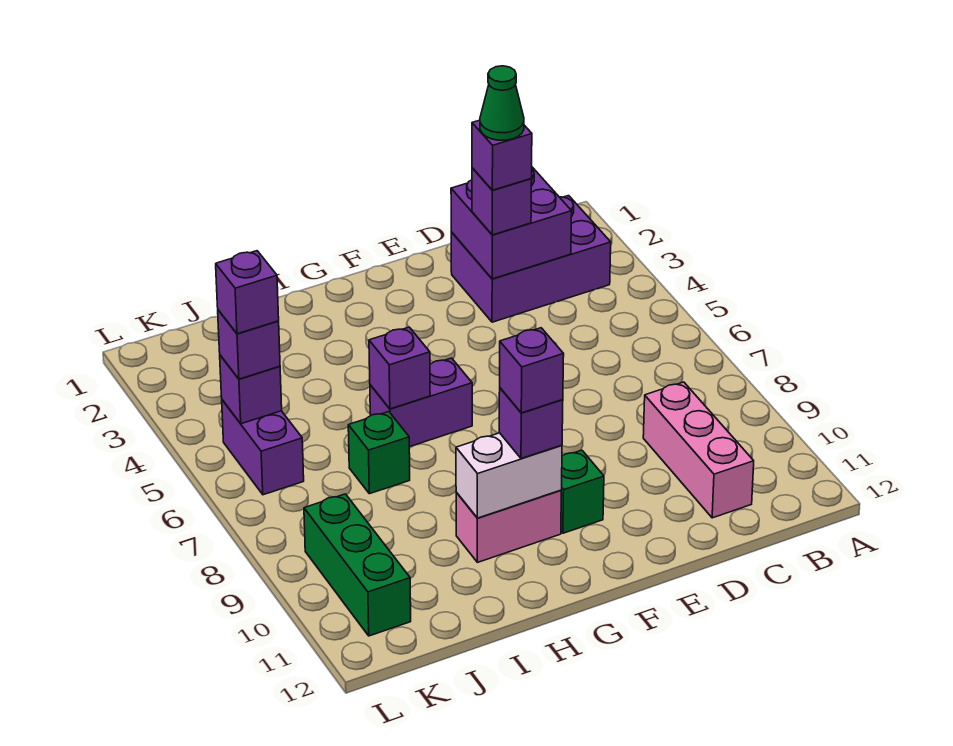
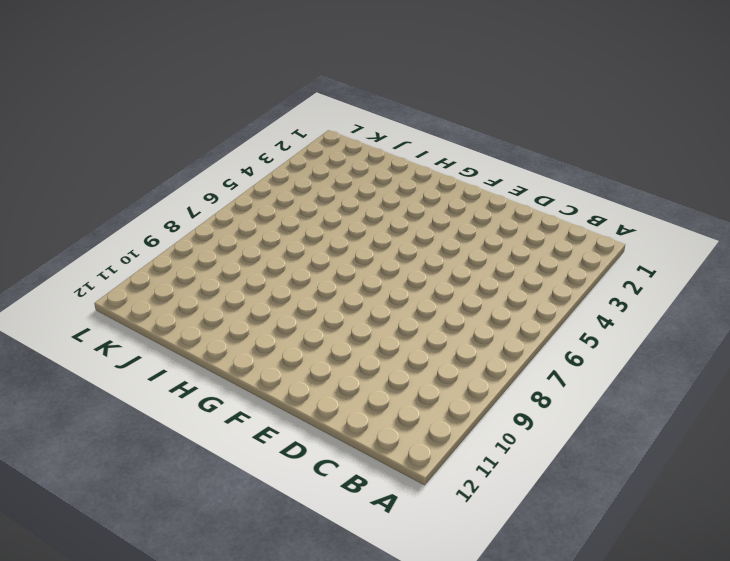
none -> purple brick B2:D3 level 1
none -> pink brick C9:C11 level 1
none -> green brick F10 level 1

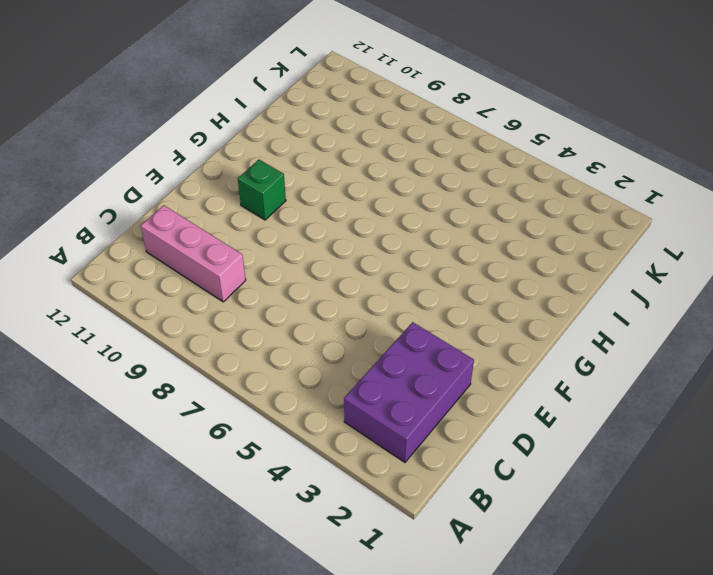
none -> purple brick G6:H6 level 1
none -> pink brick G10:H10 level 1
none -> green brick I7 level 1

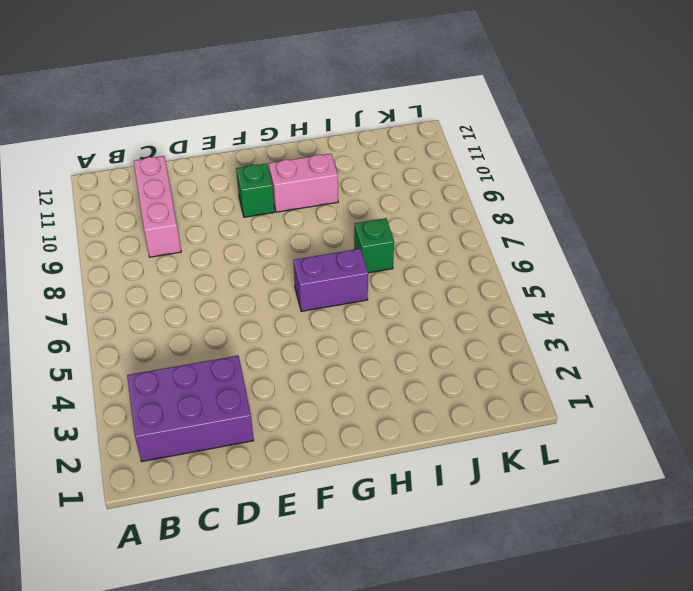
none -> purple brick K5:K6 level 1
none -> green brick K9:K11 level 1
none -> purple brick C2:D3 level 2

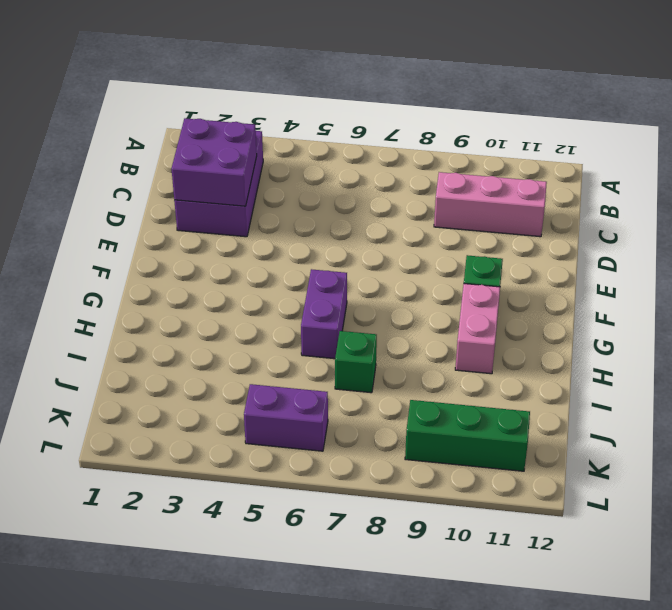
none -> white brick G10:H10 level 2
none -> purple brick H6 level 2
none -> purple brick K5 level 2

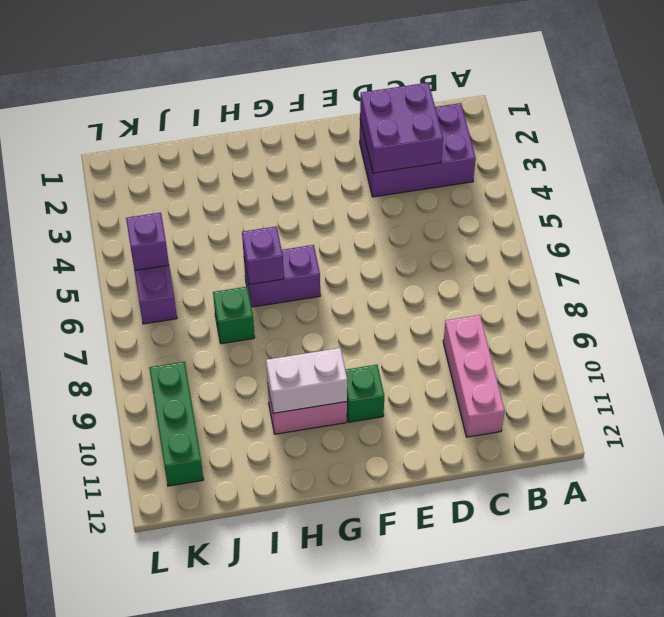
none -> purple brick D3 level 3
none -> purple brick G10 level 3
none -> purple brick K5 level 3

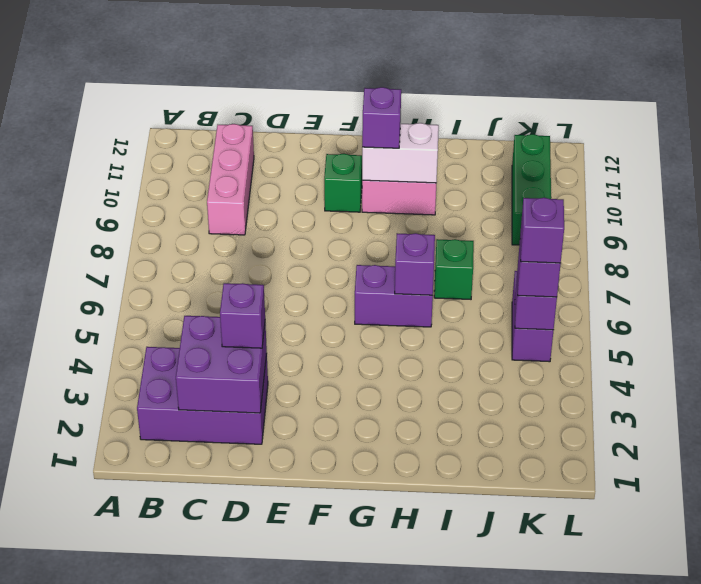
none -> purple brick D3 level 4
none -> purple brick G10 level 4
none -> green cone D3 level 5

